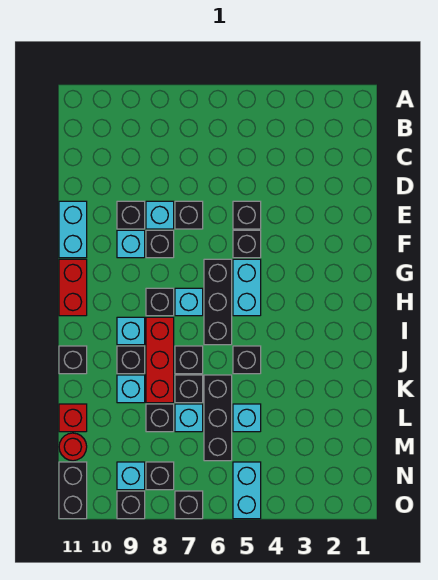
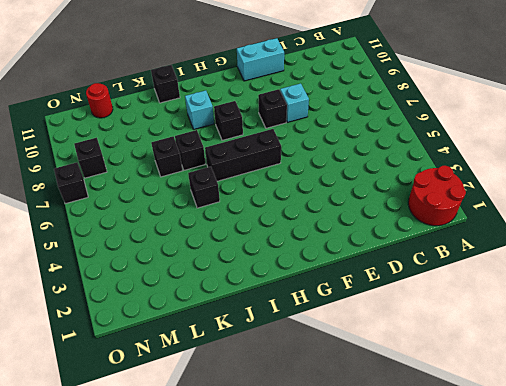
red round brick A1:B2 level 1 -> none
none -> black brick E5 level 1
none -> black brick E7 level 1
none -> black brick E9 level 1
none -> black brick F5 level 1

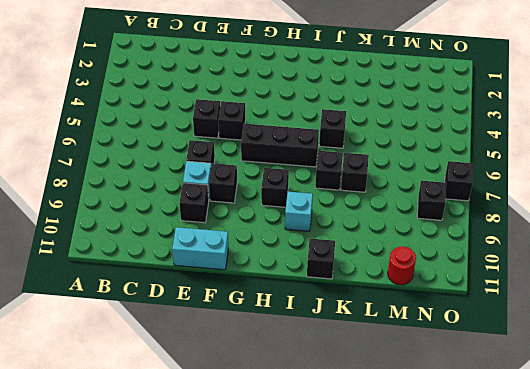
none -> cyan brick F9 level 1
none -> cyan brick G5:H5 level 1
none -> red brick G11:H11 level 1
none -> cyan brick H7 level 1

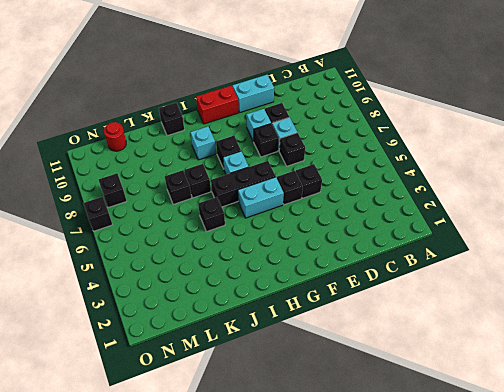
none -> red brick I8:K8 level 1
none -> black brick J9 level 1
none -> black brick K6:M6 level 1
none -> cyan brick K9 level 1

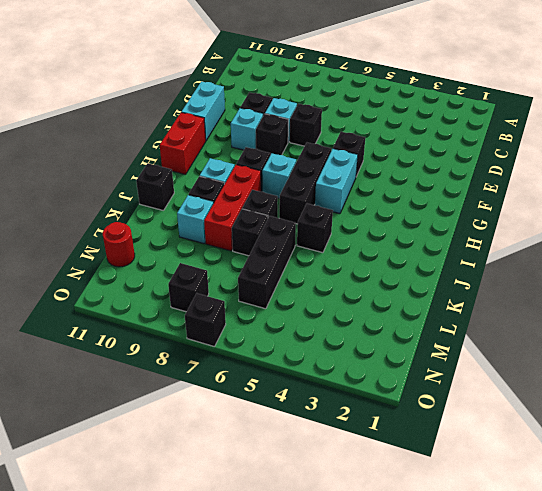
none -> black brick E5 level 1
none -> cyan brick L5 level 1
none -> cyan brick L7 level 1
none -> black brick L8 level 1

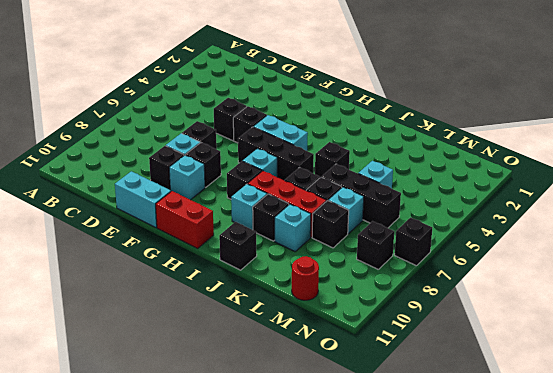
none -> red brick L11 level 1
none -> cyan brick N5:O5 level 1
none -> cyan brick N9 level 1
none -> black brick N11:O11 level 1

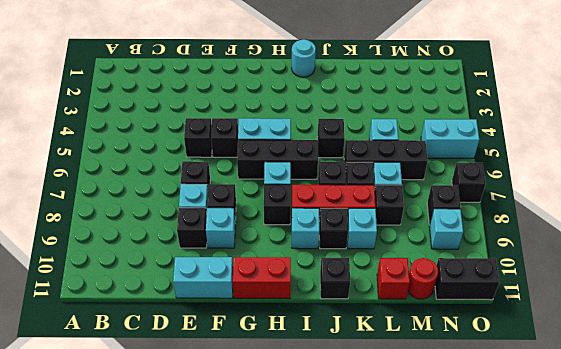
cyan round brick I1 level 1 -> none
none -> black brick O9 level 1

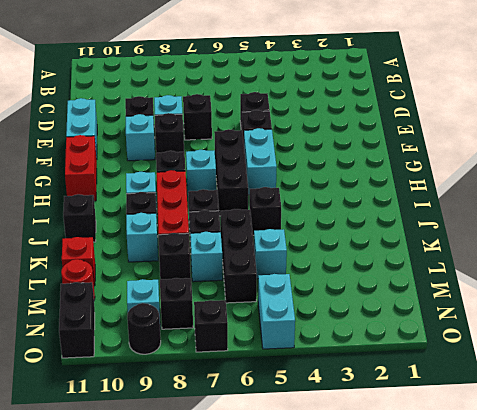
black round brick O9 level 1 -> black brick O9 level 1

